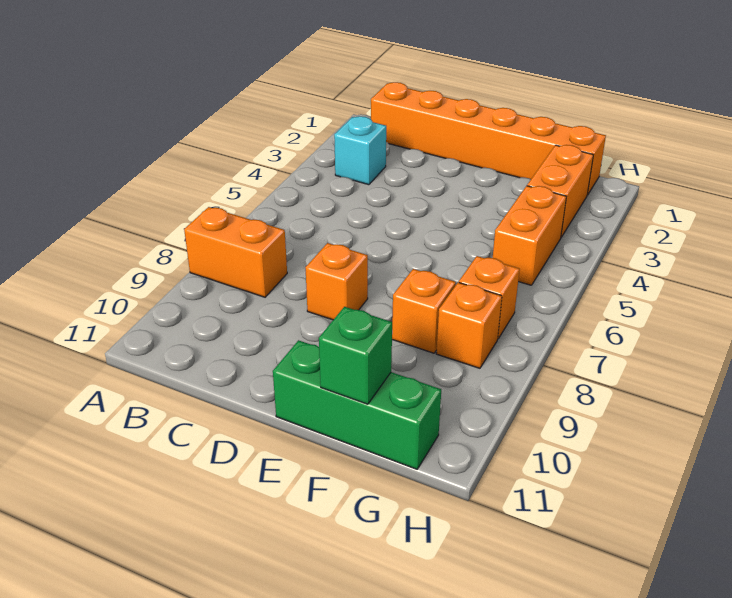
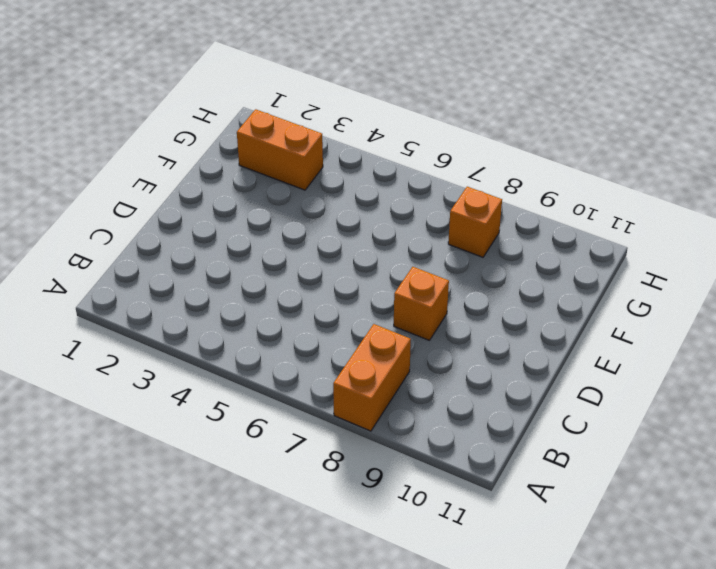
none -> orange brick B1:G1 level 1
none -> cyan brick B3 level 1

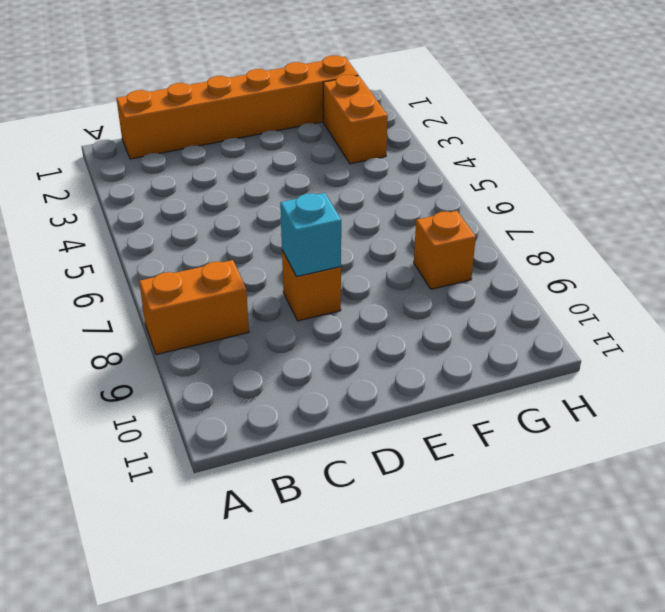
cyan brick D8 level 2 -> cyan brick B3 level 1
none -> green brick E11:G11 level 1
none -> orange brick F8 level 1

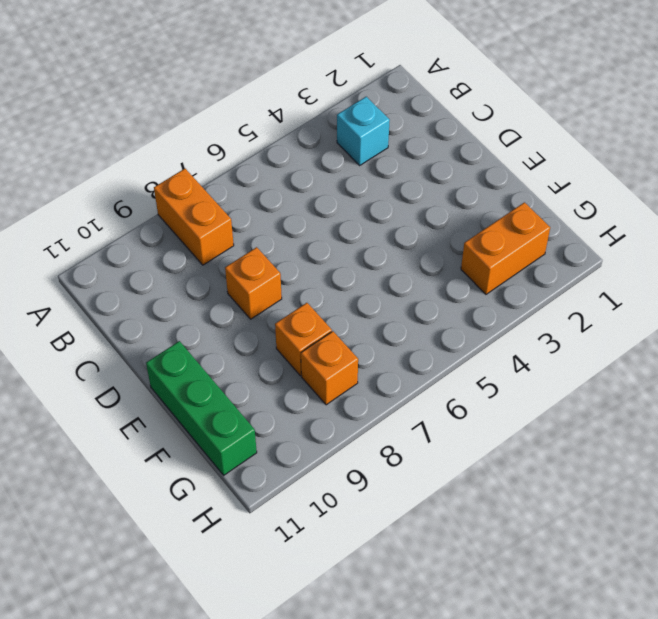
none -> orange brick B1:G1 level 1
none -> orange brick G4:G5 level 1

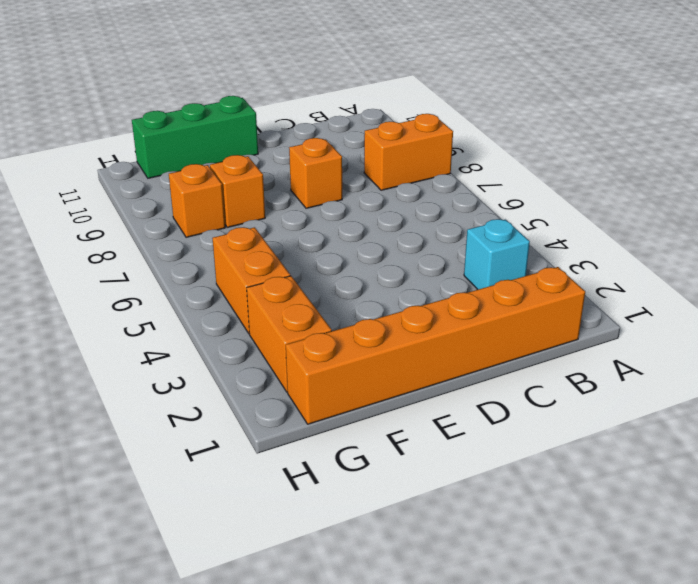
none -> orange brick G7 level 1
none -> green brick F11 level 2

